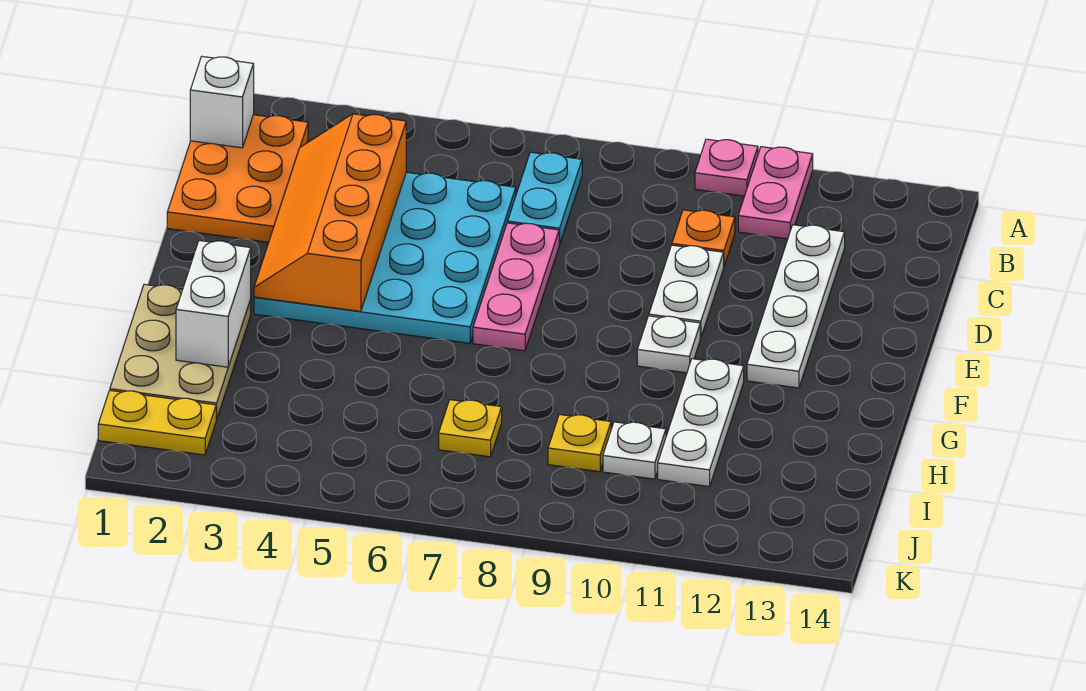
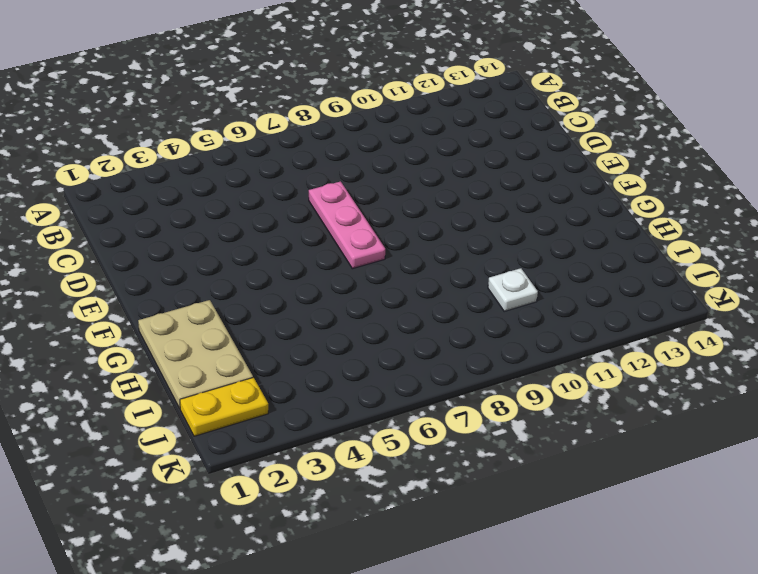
none -> pink plate A10 level 1
none -> pink plate A11:B11 level 1
none -> orange plate B1:D2 level 1

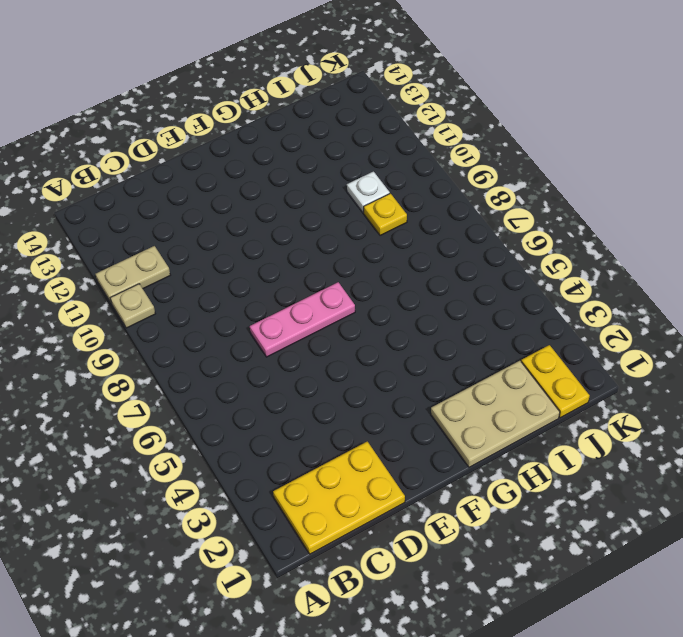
tan plate A10 level 1 -> pink plate A10 level 1
tan plate A11:B11 level 1 -> pink plate A11:B11 level 1
yellow plate B1:D2 level 1 -> orange plate B1:D2 level 1
none -> cyan plate B7:C7 level 1
none -> cyan plate C3:F6 level 1
none -> orange plate C10 level 1

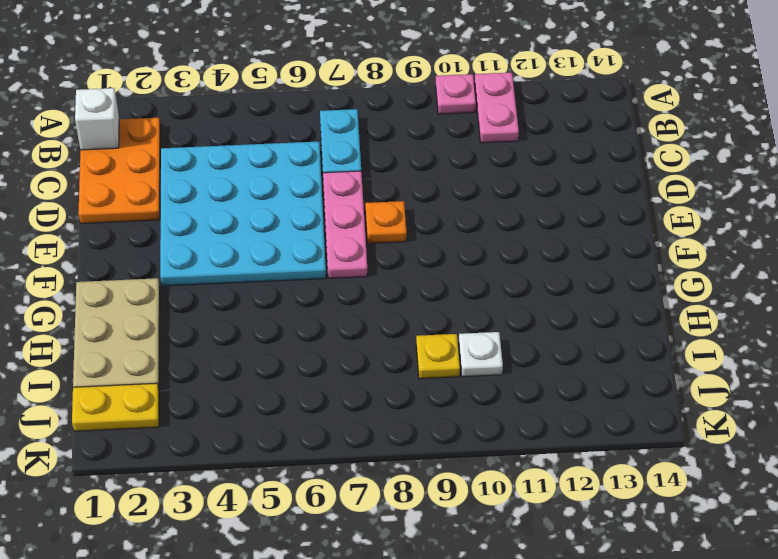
orange plate E8 level 1 -> orange plate C10 level 1
none -> white plate C12:F12 level 1
none -> white plate D10:E10 level 1
none -> white plate F10 level 1

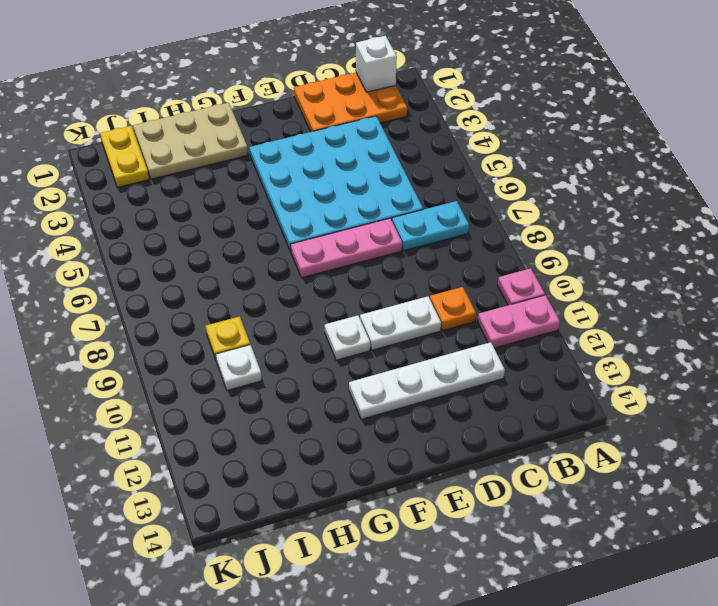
none -> white plate G11:I11 level 1
none -> yellow plate I7 level 1
none -> orange slope C3:F4 level 2 top 4

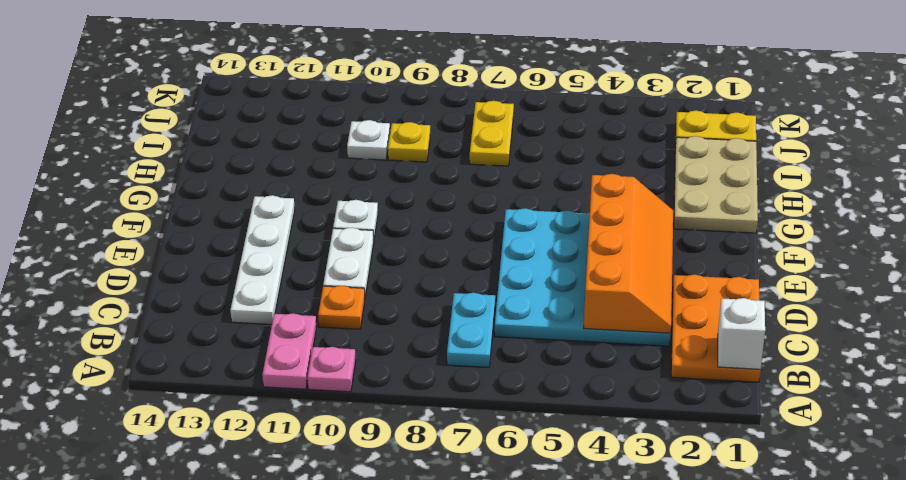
yellow plate I7:J7 level 1 -> yellow plate I7 level 1
none -> pink plate D7:F7 level 1
none -> white plate G11:I11 level 1
none -> white brick G2:H2 level 2

